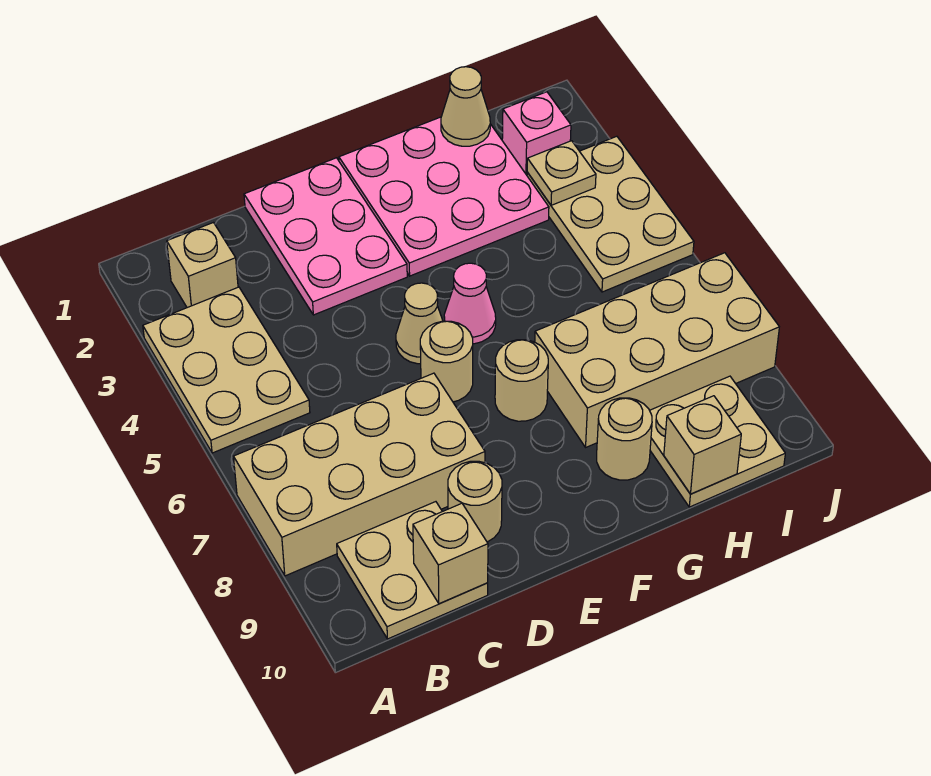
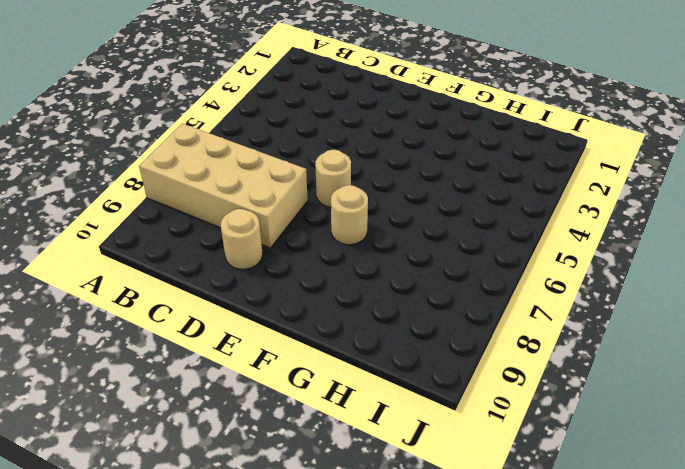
none -> tan plate A3:B5 level 1
none -> tan brick B2 level 1
none -> tan plate B9:C10 level 1

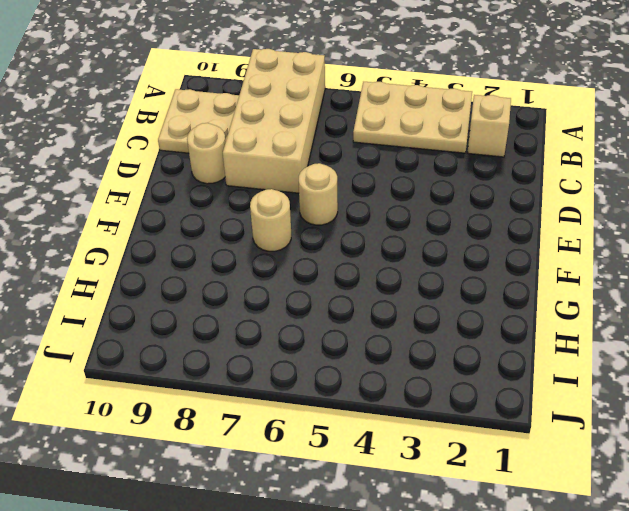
none -> pink plate D1:E3 level 1
none -> tan cone E5 level 1
none -> pink plate F1:H3 level 1

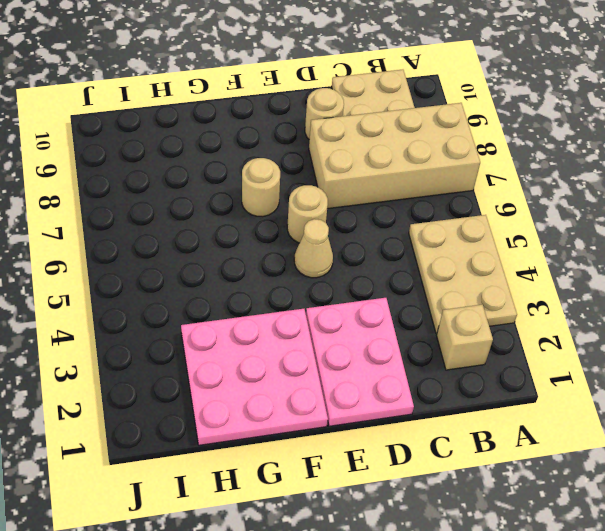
none -> pink cone F5 level 1
none -> tan brick G7:J8 level 1
none -> tan round brick G9 level 1

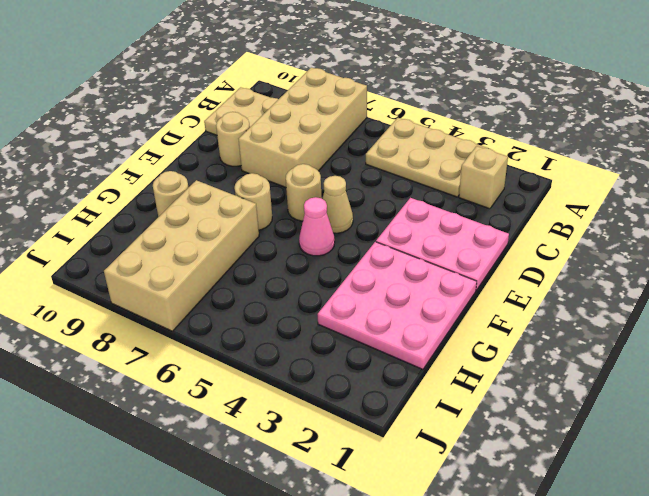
none -> tan plate H9:I10 level 1
none -> pink brick I2 level 1
none -> tan plate I3:J5 level 1

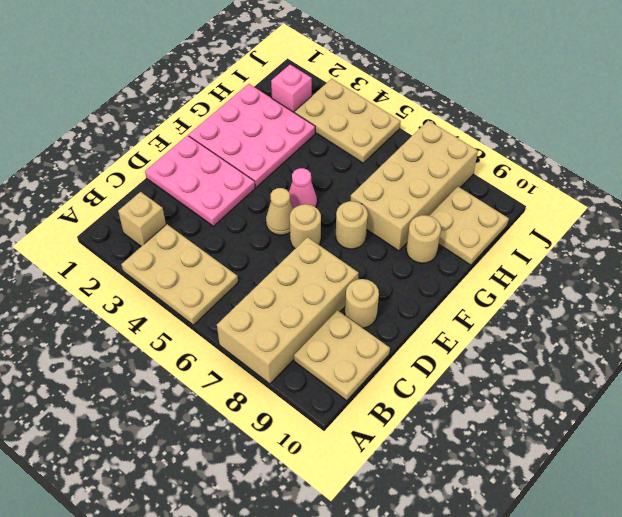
none -> tan brick C10 level 2
none -> tan cone H1 level 2
none -> tan brick H10 level 2

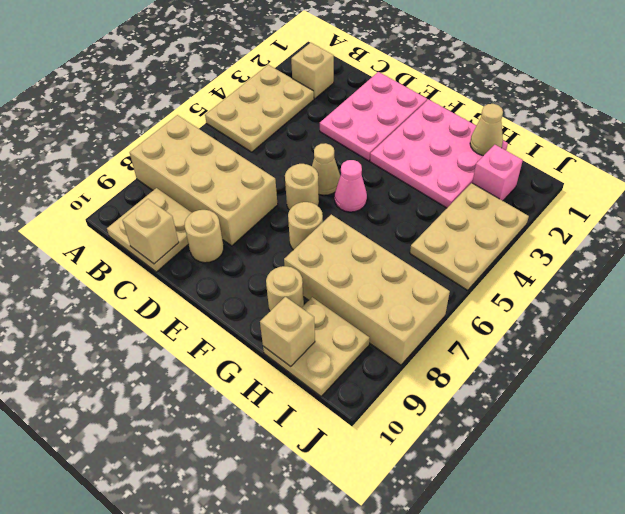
none -> tan plate I3 level 2

